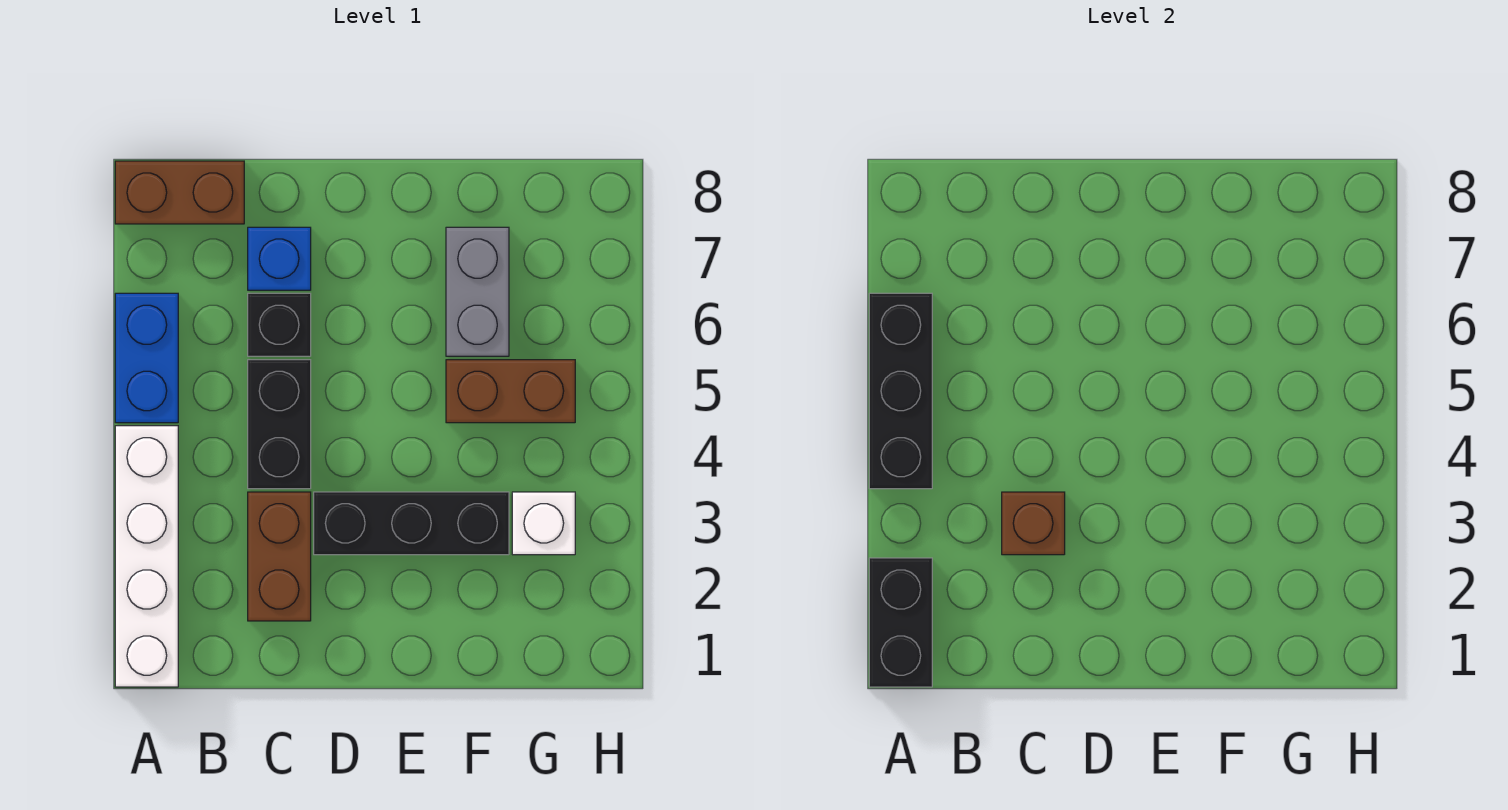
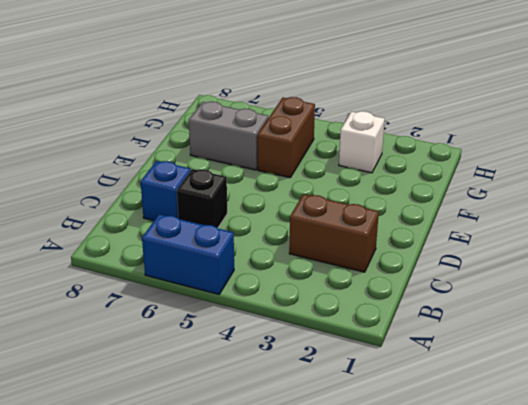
none -> white brick A1:A4 level 1
none -> brown brick A8:B8 level 1
none -> black brick C4:C5 level 1

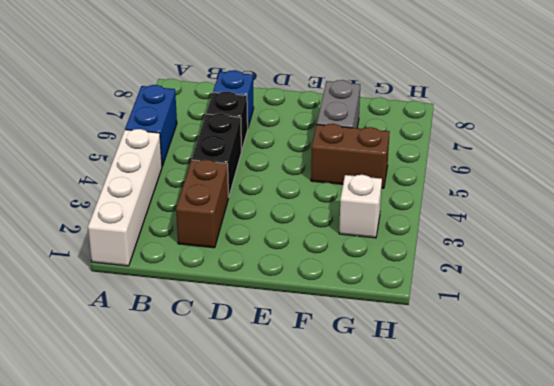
none -> brown brick A8:B8 level 1
none -> black brick D3:F3 level 1
none -> black brick A1:A2 level 2

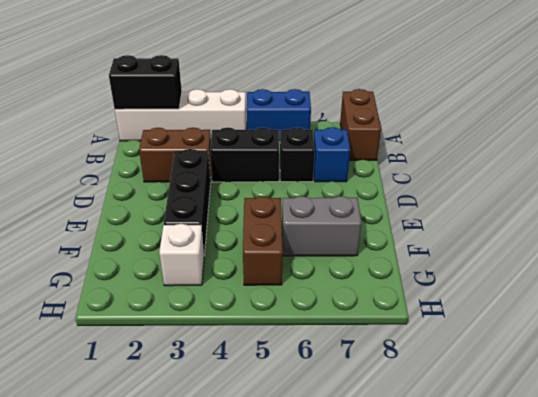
none -> black brick A4:A6 level 2
none -> brown brick C3 level 2

